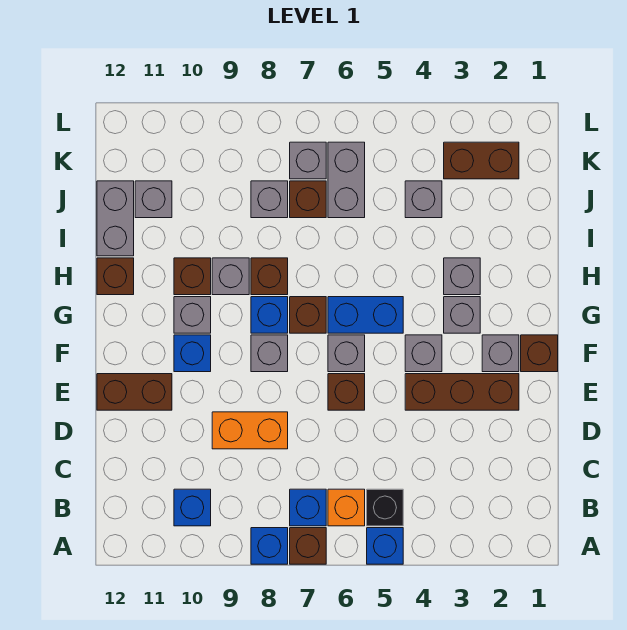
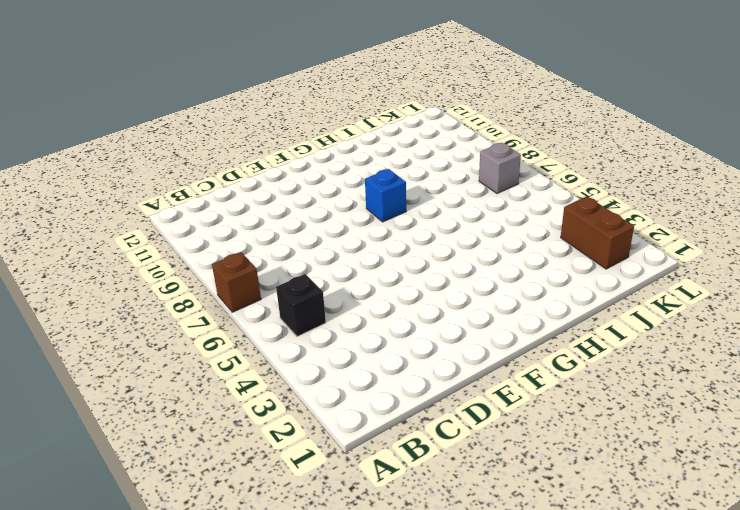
none -> blue brick A5 level 1
none -> blue brick A8 level 1
none -> orange brick B6 level 1
none -> blue brick B7 level 1

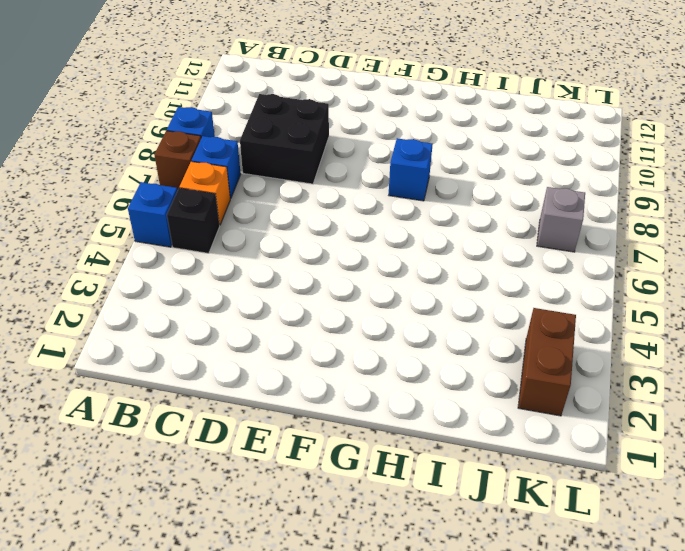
black brick C8:D9 level 1 -> orange brick D8:D9 level 1
none -> blue brick B10 level 1
none -> brown brick E2:E4 level 1
none -> brown brick E6 level 1
none -> brown brick E11:E12 level 1

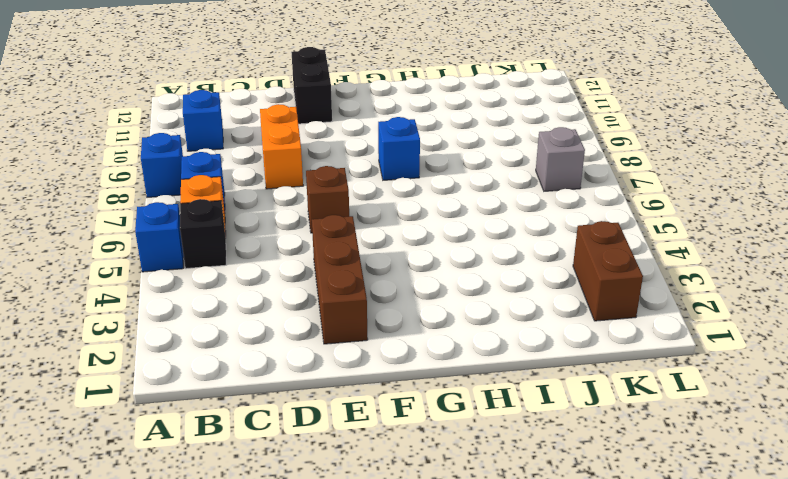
black brick E11:E12 level 1 -> brown brick E11:E12 level 1
none -> brown brick A7 level 1
none -> brown brick F1 level 1
none -> grey brick F2 level 1
none -> grey brick F4 level 1

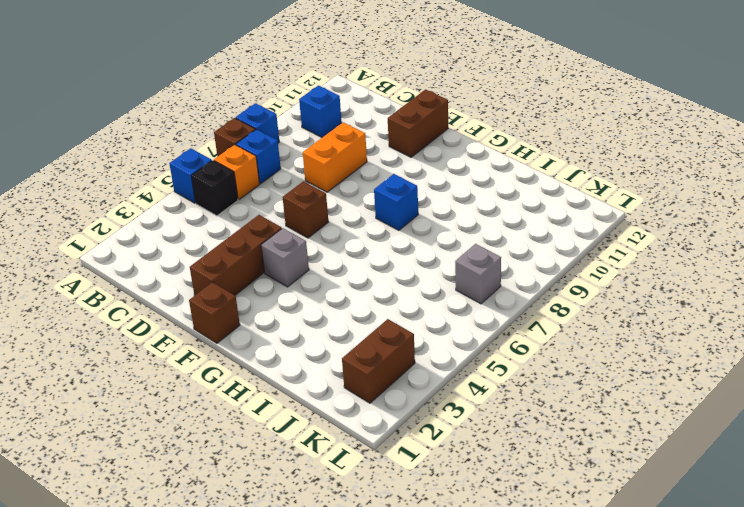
none -> grey brick F2 level 1
none -> grey brick F6 level 1
none -> grey brick F8 level 1
none -> blue brick F10 level 1

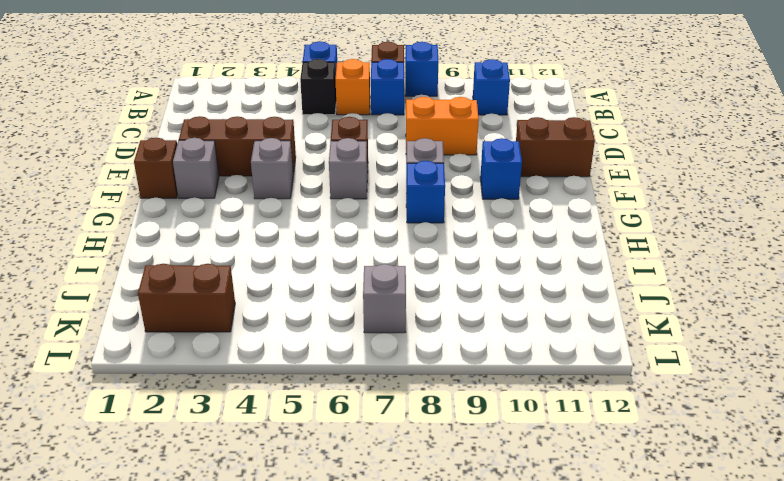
none -> grey brick G3 level 1
none -> blue brick G5:G6 level 1
none -> brown brick G7 level 1
none -> grey brick G10 level 1

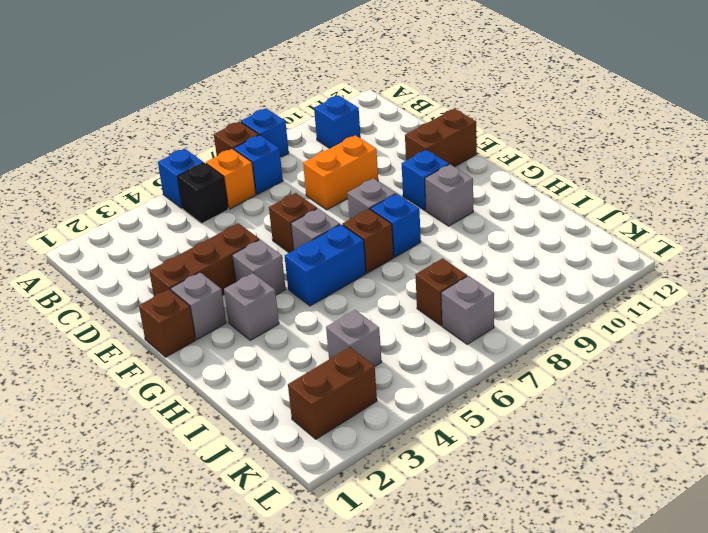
none -> grey brick H3 level 1
none -> brown brick H8 level 1
none -> grey brick H9 level 1
none -> brown brick H10 level 1

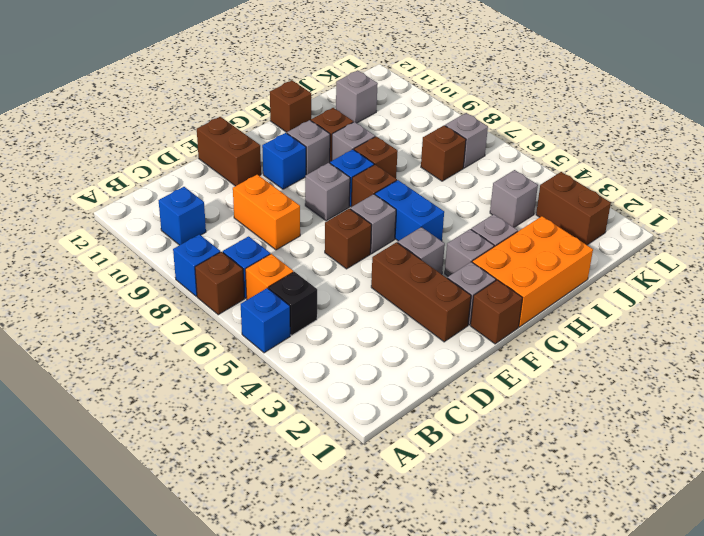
orange brick G1:I2 level 1 -> none
none -> grey brick I12:J12 level 1
none -> grey brick J6:K6 level 1
none -> grey brick J8 level 1

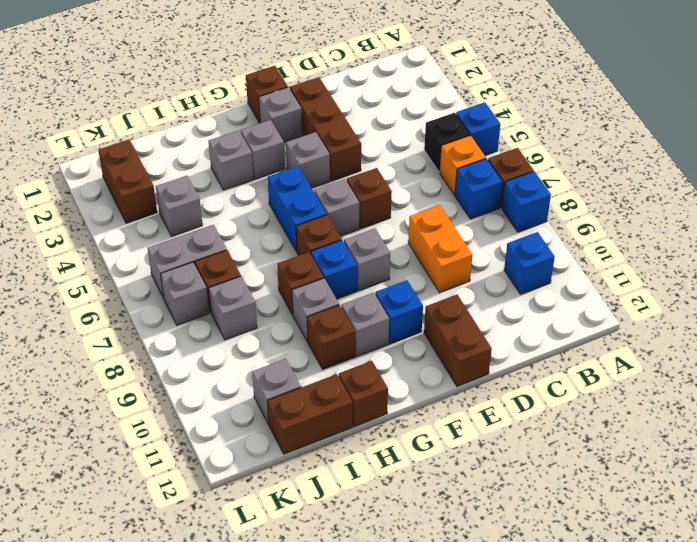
brown brick I12:J12 level 1 -> grey brick I12:J12 level 1

